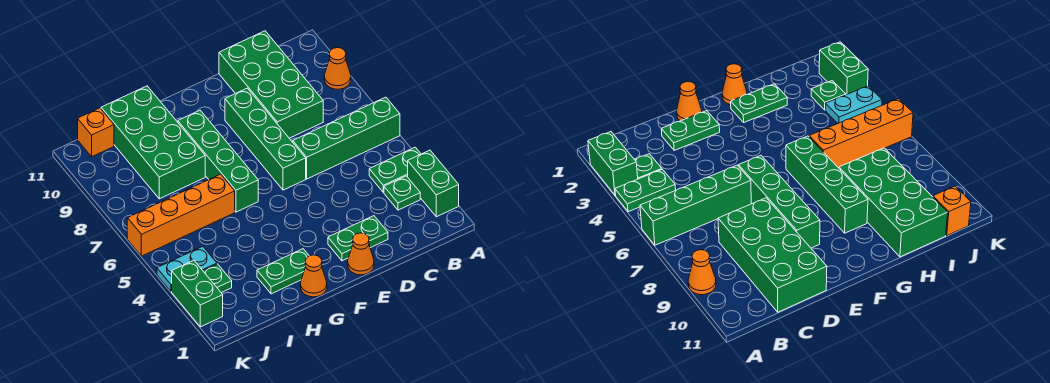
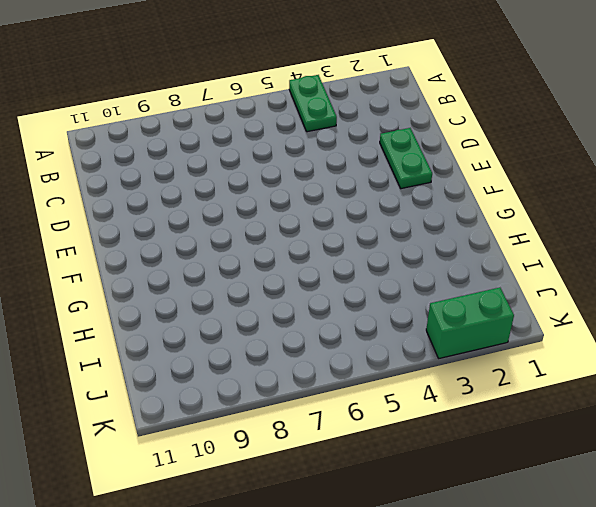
none -> green brick A2:A3 level 1
none -> green brick A6:D6 level 1
none -> orange cone A9 level 1

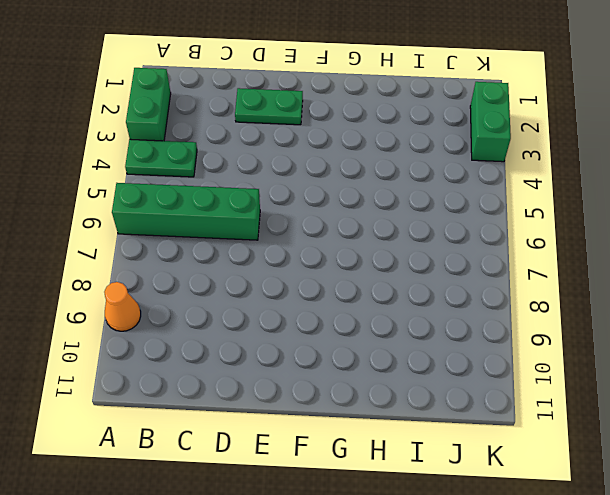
none -> green plate B3 level 1
none -> green brick C8:D11 level 1
none -> orange cone E1 level 1

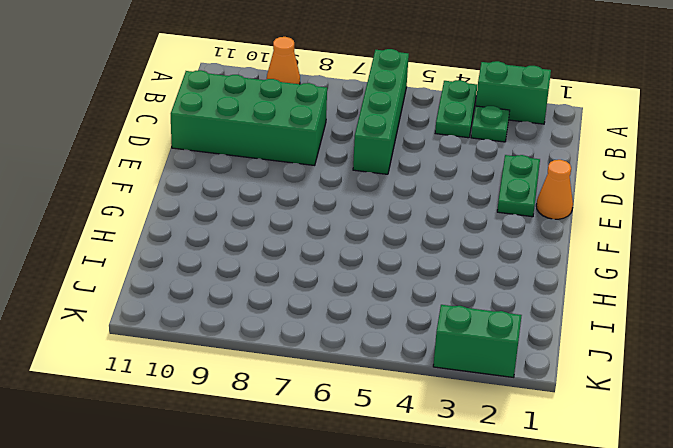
none -> green brick E6:E9 level 1
none -> orange cone G1 level 1
none -> green plate G2:H2 level 1

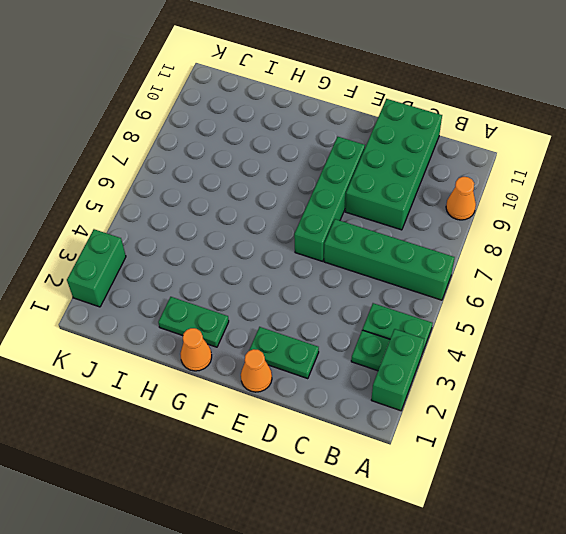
none -> green brick G6:G9 level 1
none -> orange brick H6:K6 level 1
none -> green brick H8:I11 level 1

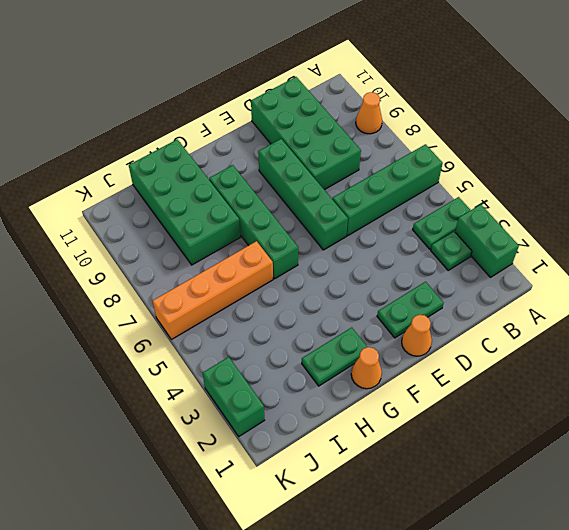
none -> green plate J3 level 1
none -> cyan plate J4:K4 level 1
none -> orange brick J11 level 1

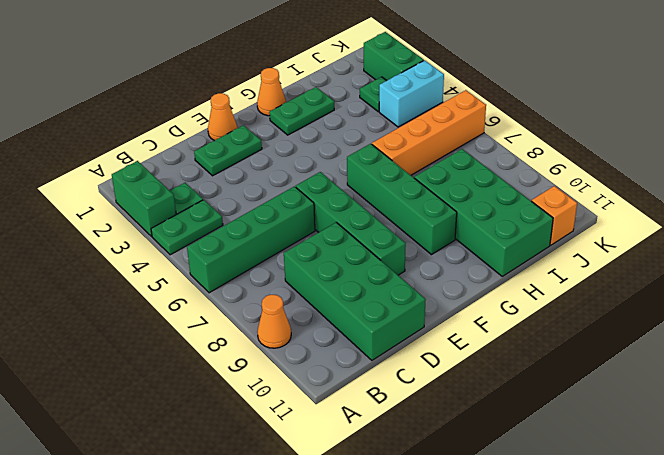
cyan brick J4:K4 level 1 -> cyan plate J4:K4 level 1

